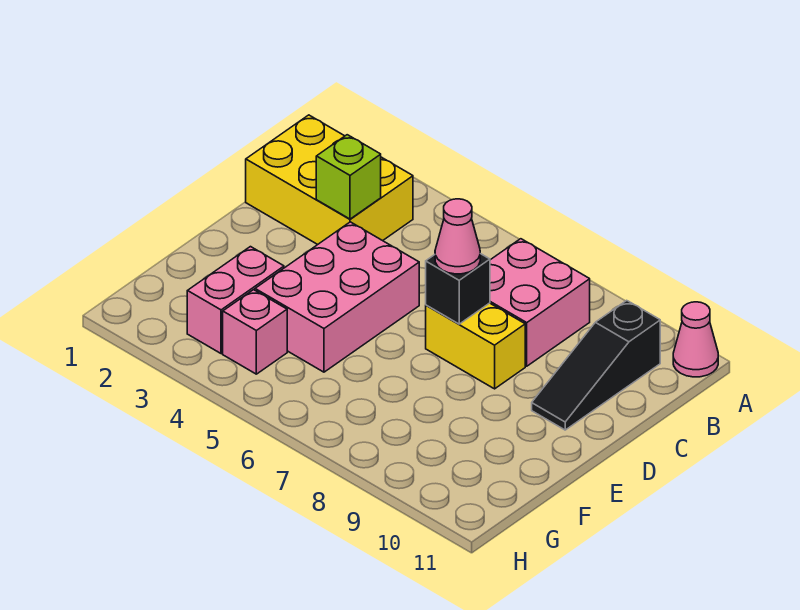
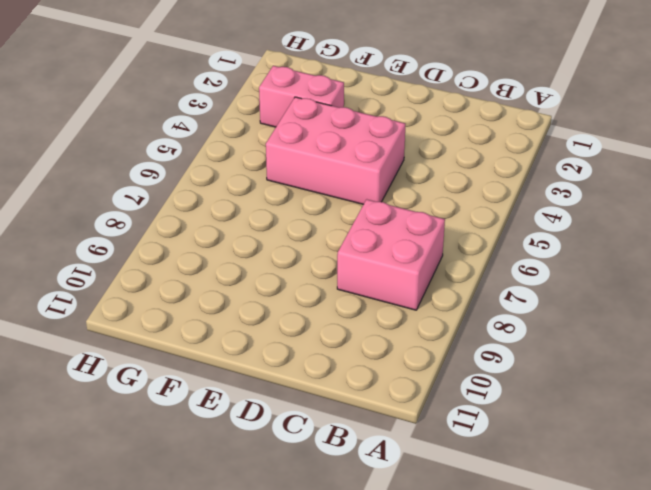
none -> pink cone A11 level 1
none -> yellow brick B1:C3 level 1

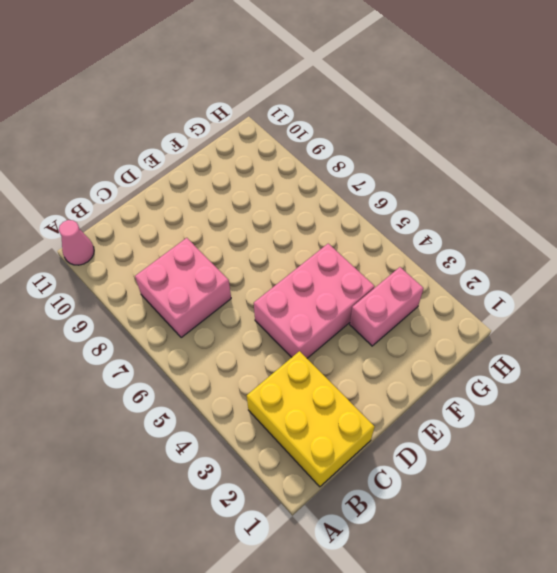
none -> black slope B10:D10 level 1 top B
none -> yellow brick D7:D8 level 1

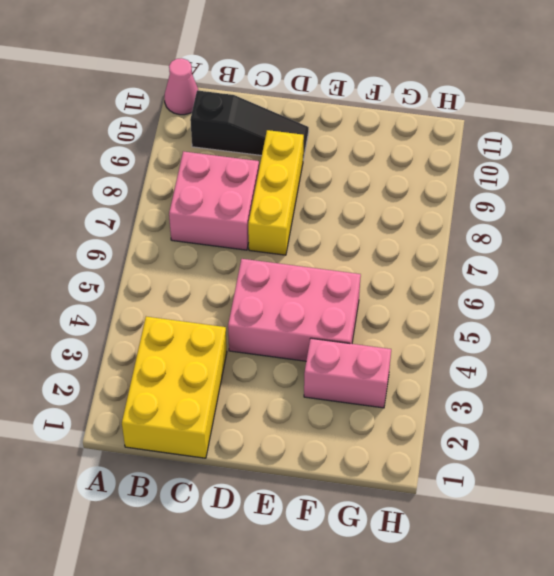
yellow brick D7:D9 level 1 -> yellow brick D7:D8 level 1
none -> pink brick G4 level 1
none -> lime brick C3 level 2

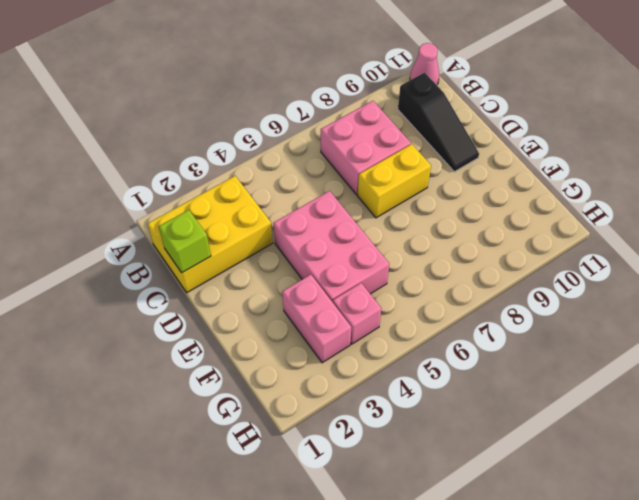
lime brick C1 level 2 -> lime brick C3 level 2
none -> black brick D7 level 2
none -> pink cone D7 level 3

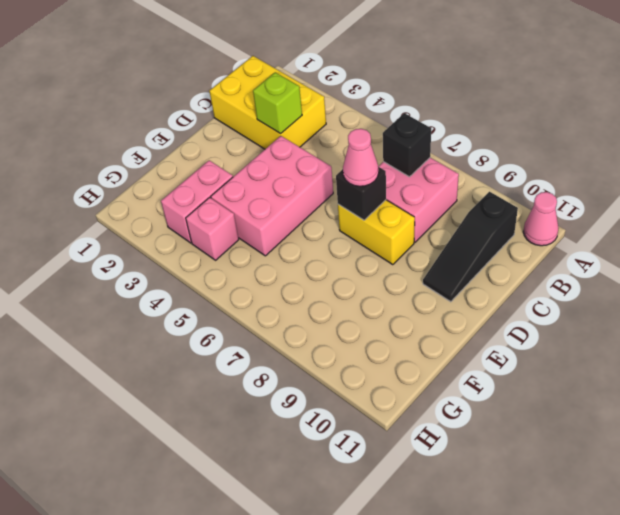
black brick B7 level 2 -> none

